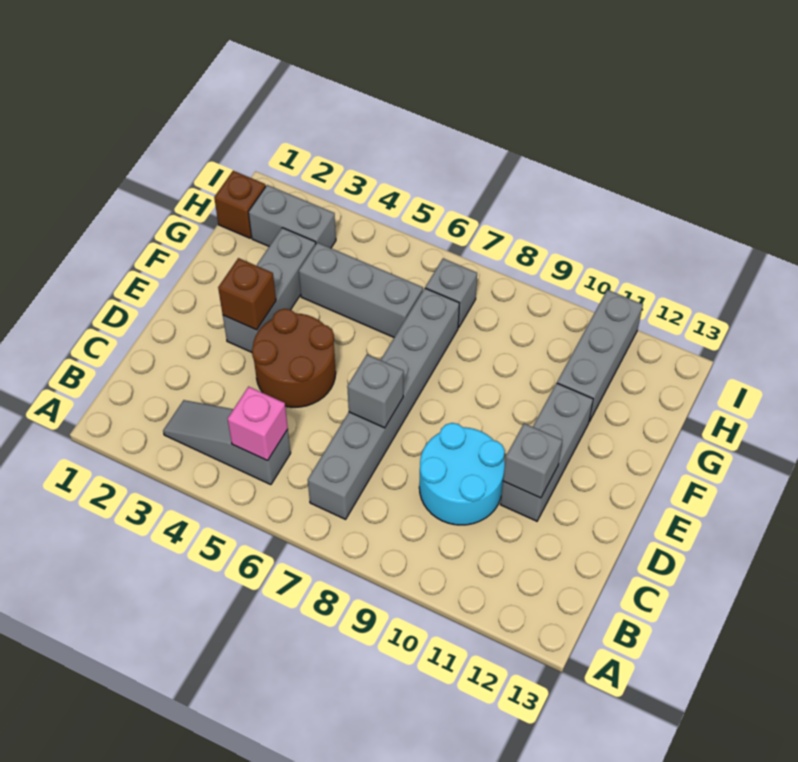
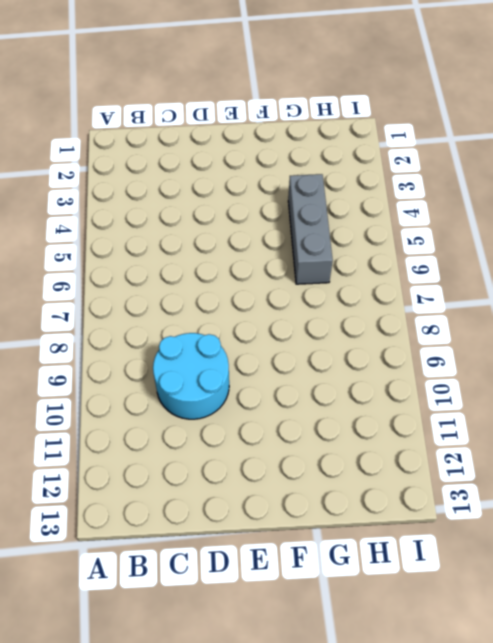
none -> grey slope B3:B5 level 1 top 5
none -> grey brick B7:G7 level 1
none -> brown round brick D4:E5 level 1

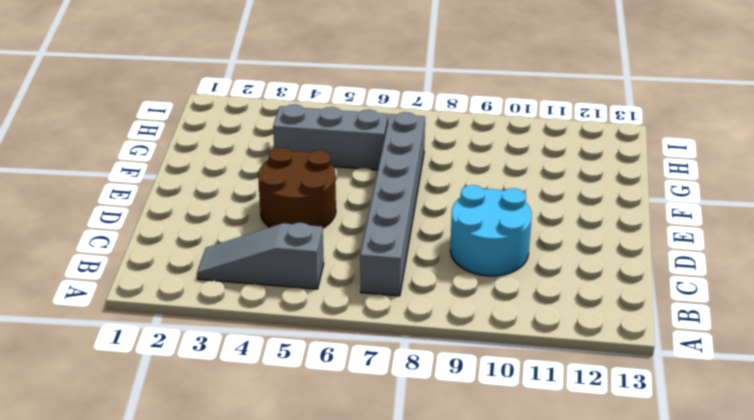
none -> grey brick D11:F11 level 1
none -> grey brick E3:G3 level 1
none -> grey brick G11:I11 level 1

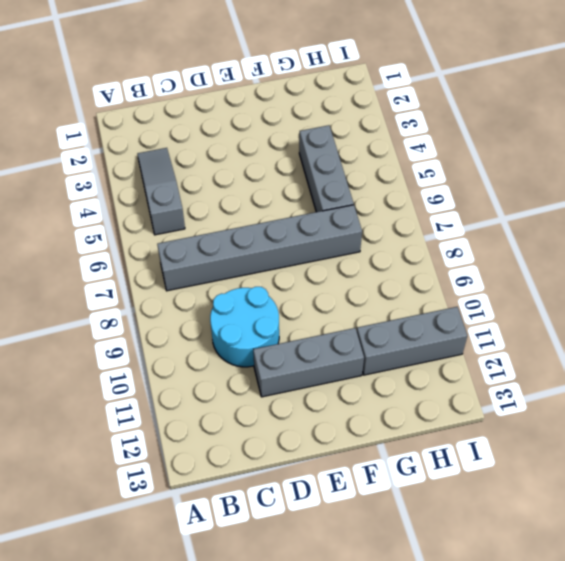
none -> brown round brick D4:E5 level 1
none -> grey brick E3:G3 level 1
none -> brown brick H1 level 1

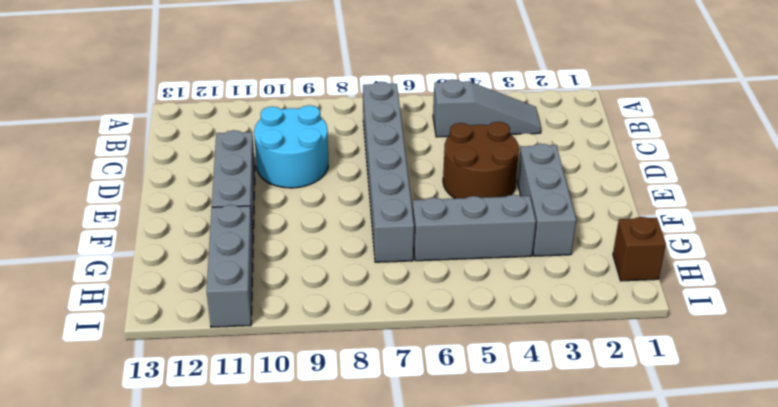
none -> grey brick H2:H3 level 1
none -> grey brick H7 level 1
none -> pink brick B5 level 2

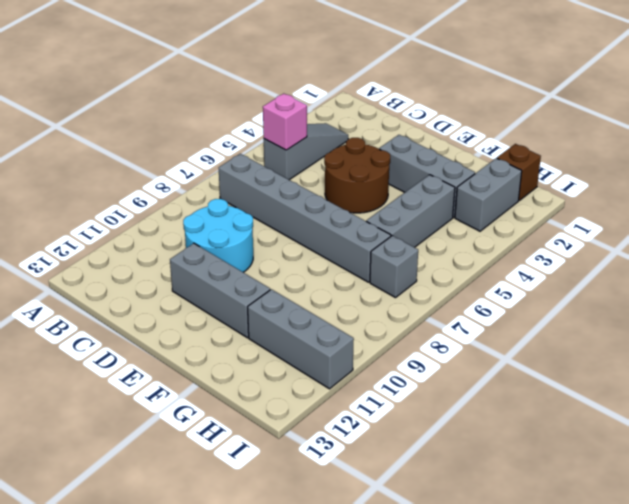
none -> grey brick D7 level 2
none -> grey brick D11 level 2
none -> brown brick E3 level 2

